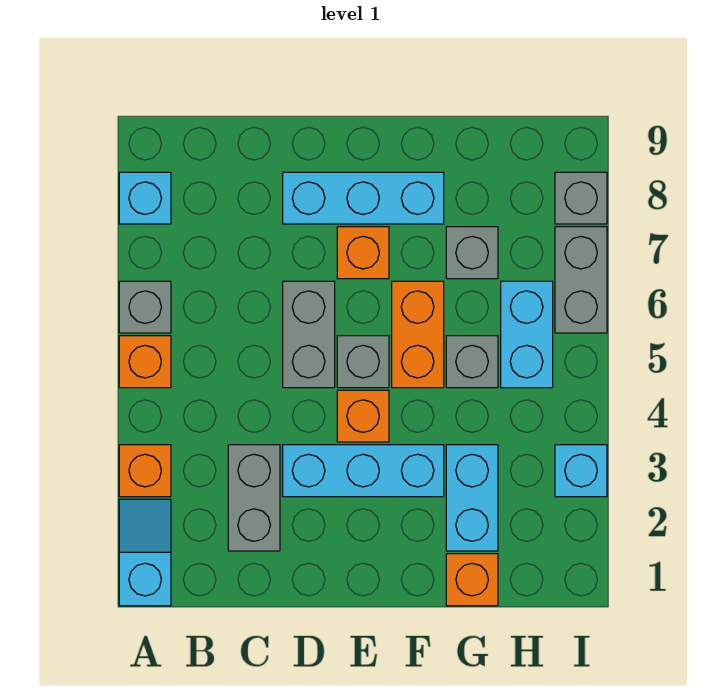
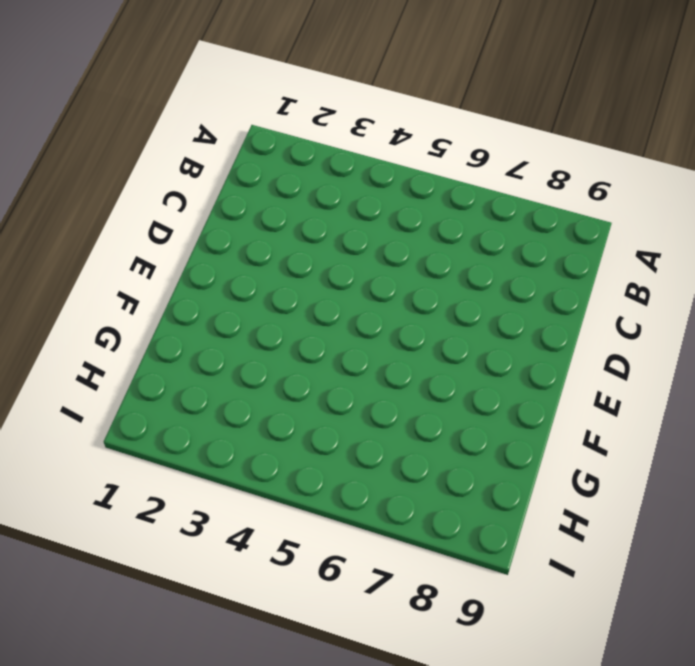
none -> cyan slope A1:A2 level 1 top 1
none -> orange brick A3 level 1
none -> orange brick A5 level 1

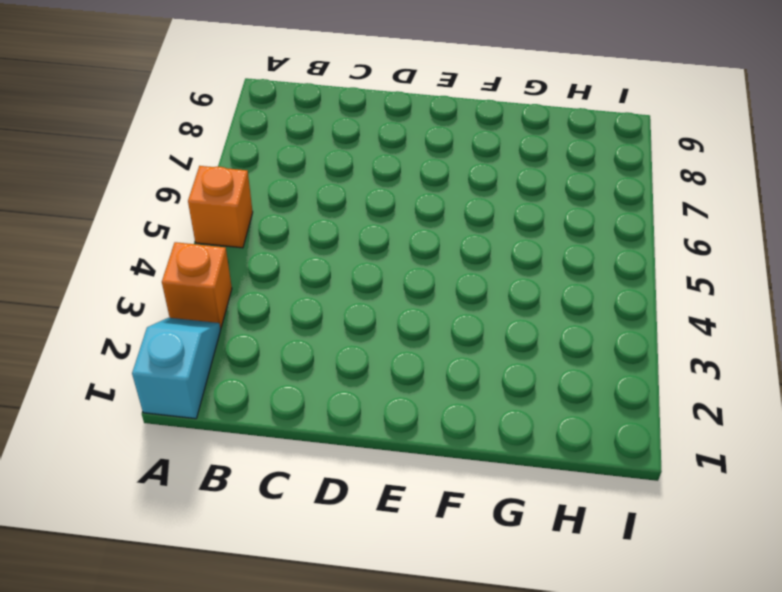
none -> grey brick A6 level 1
none -> cyan brick A8 level 1
none -> grey brick C2:C3 level 1

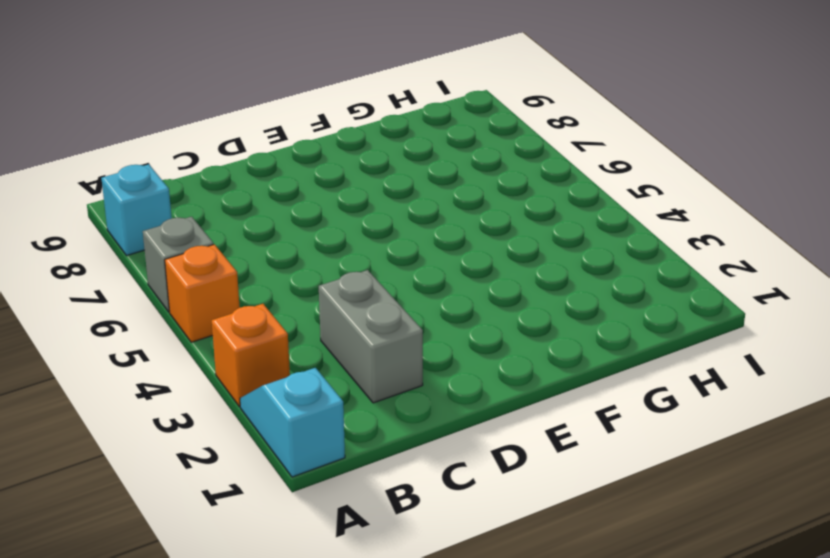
none -> cyan brick D3:F3 level 1
none -> grey brick D5:D6 level 1
none -> cyan brick D8:F8 level 1

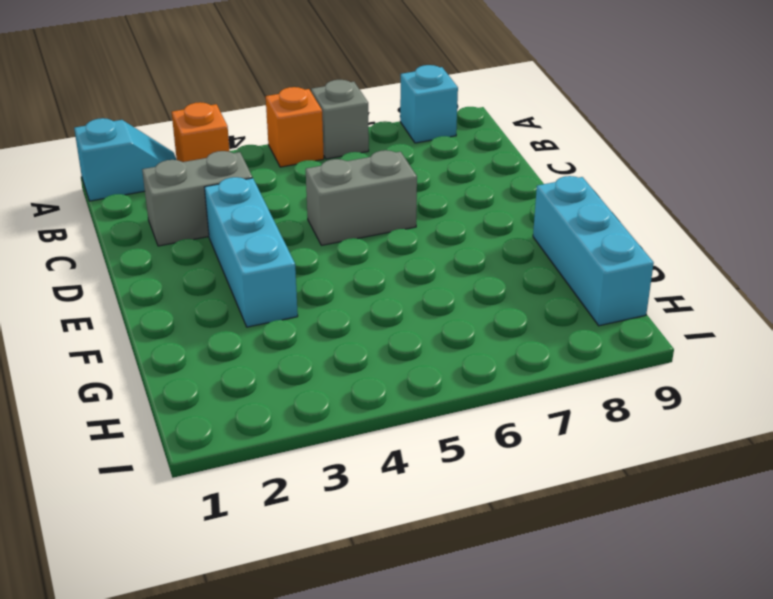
cyan brick F9:H9 level 1 -> cyan brick D8:F8 level 1
none -> orange brick E4 level 1
none -> grey brick E5 level 1
none -> orange brick E7 level 1

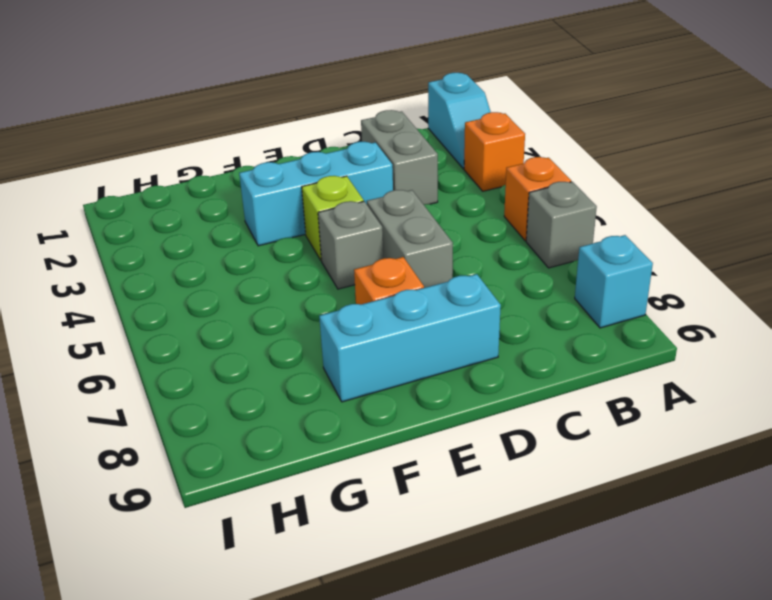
lime brick E4 level 1 -> orange brick E4 level 1
none -> orange brick F5:F6 level 1
none -> orange brick G1 level 1
none -> cyan brick G2:G3 level 1

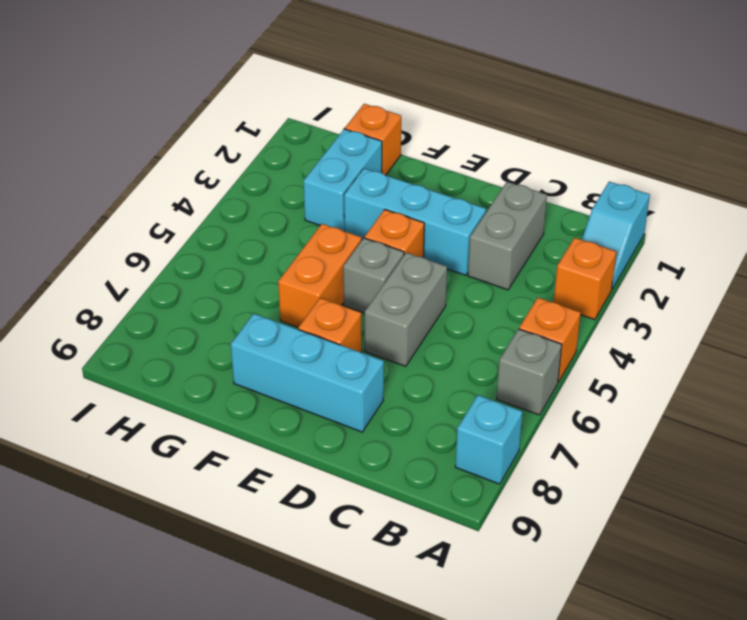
none -> grey brick G5 level 1
none -> grey brick G7 level 1
none -> cyan brick H5:H6 level 1

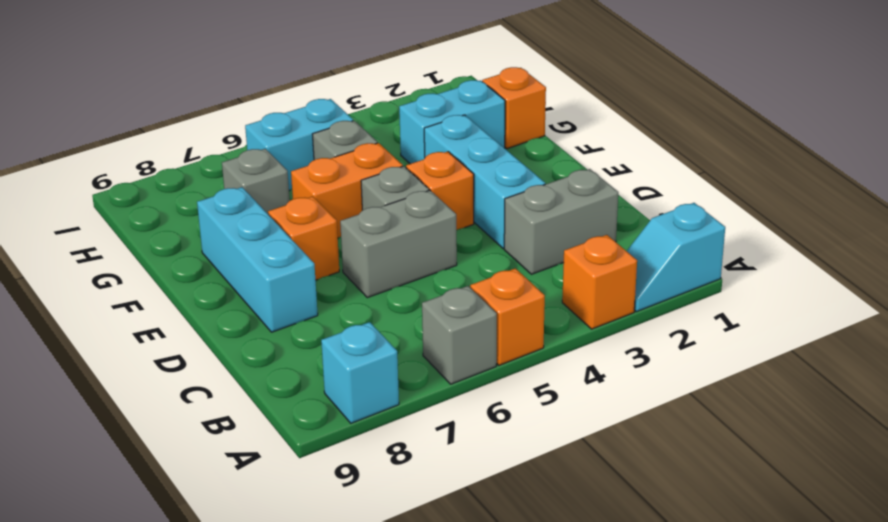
none -> cyan brick I3 level 1
none -> grey brick I6:I7 level 1
none -> grey brick I8 level 1

